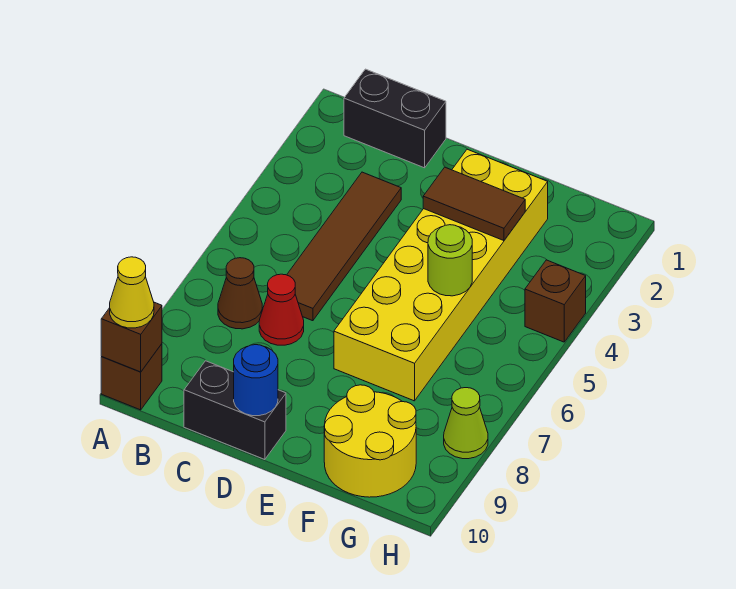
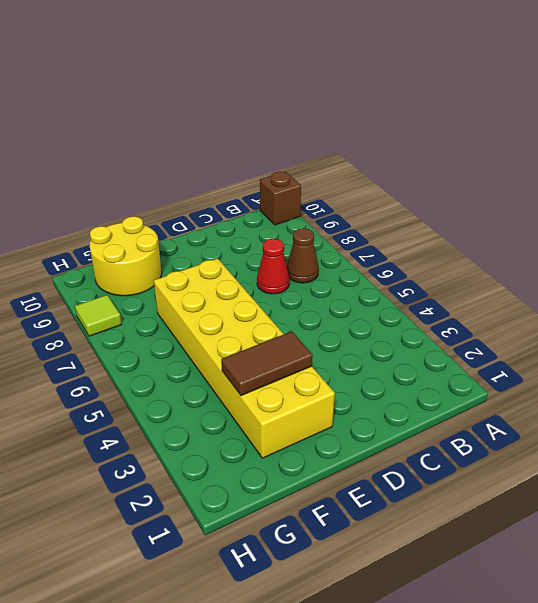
lime tile H8 level 1 -> lime cone H8 level 1
none -> black brick B1:C1 level 1
none -> brown tile C3:C6 level 1
none -> black brick C10:D10 level 1

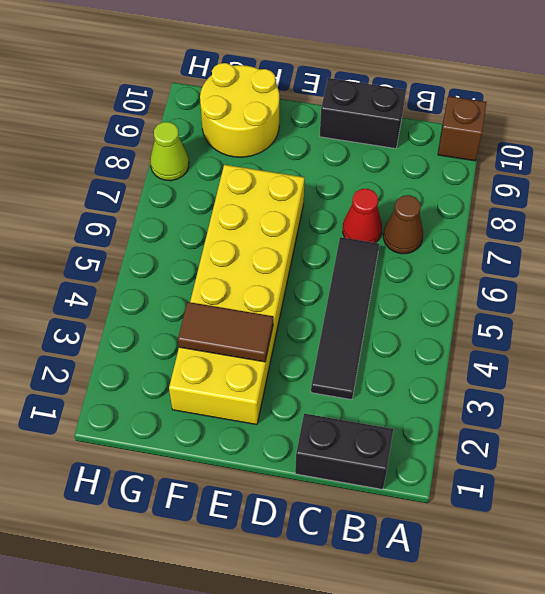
black tile C3:C6 level 1 -> brown tile C3:C6 level 1
none -> brown brick H4 level 1
none -> brown brick A10 level 2
none -> blue round brick D10 level 2

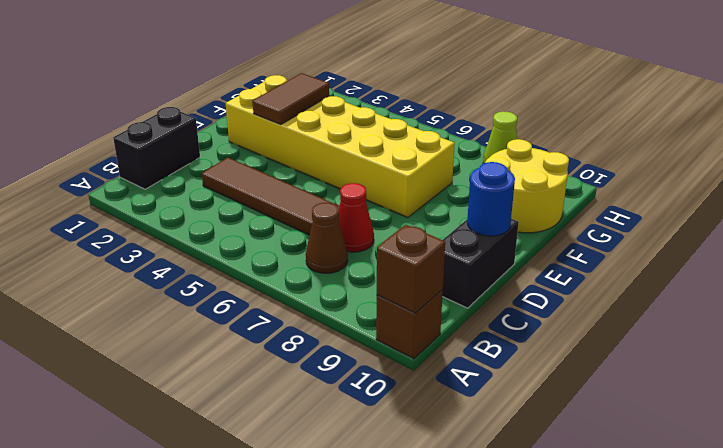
none -> brown brick H4 level 1
none -> lime round brick F5 level 2
none -> yellow cone A10 level 3

